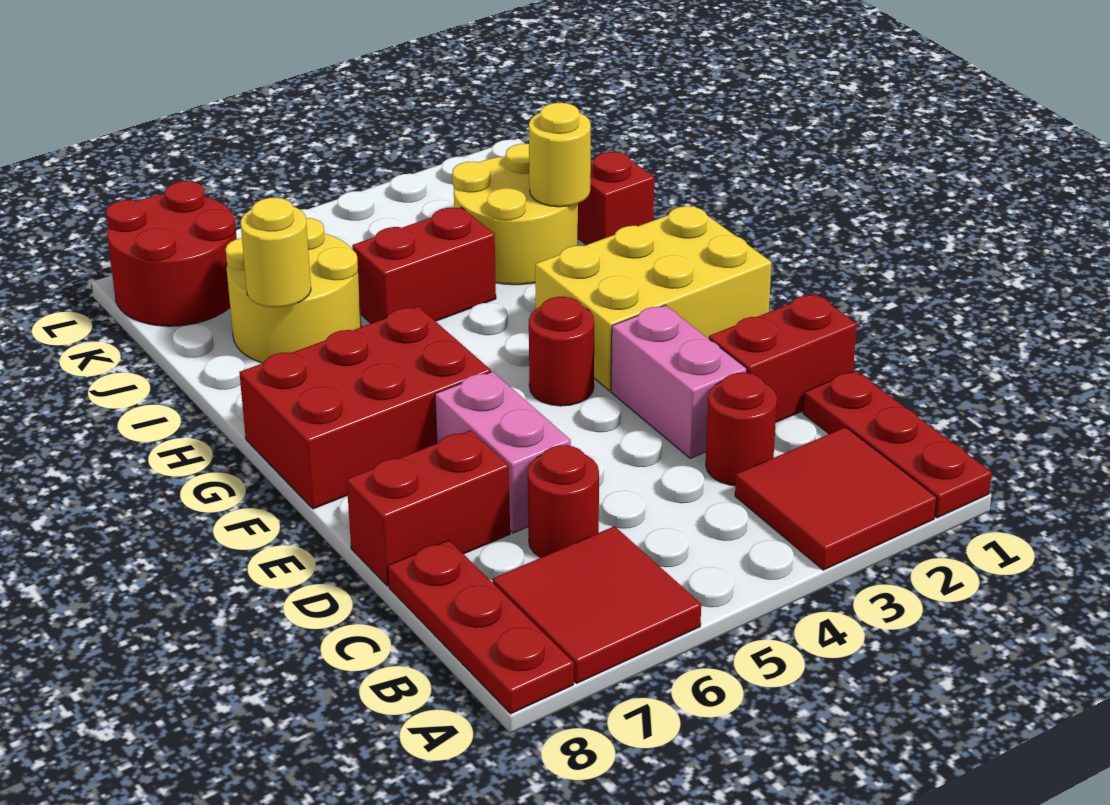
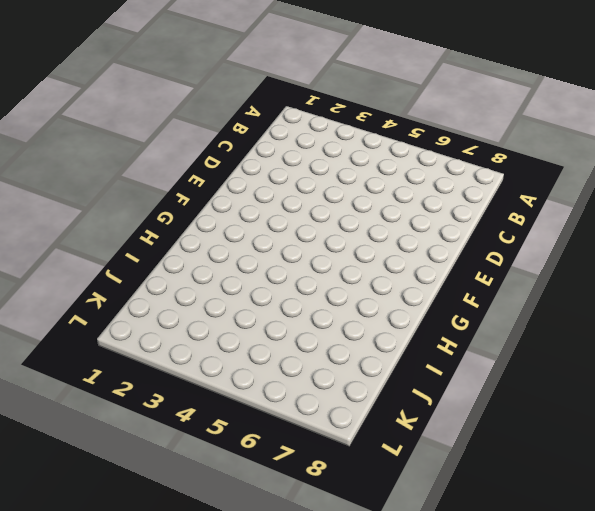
none -> red plate A1:C1 level 1
none -> red tile A2:B3 level 1
none -> red tile A6:B7 level 1

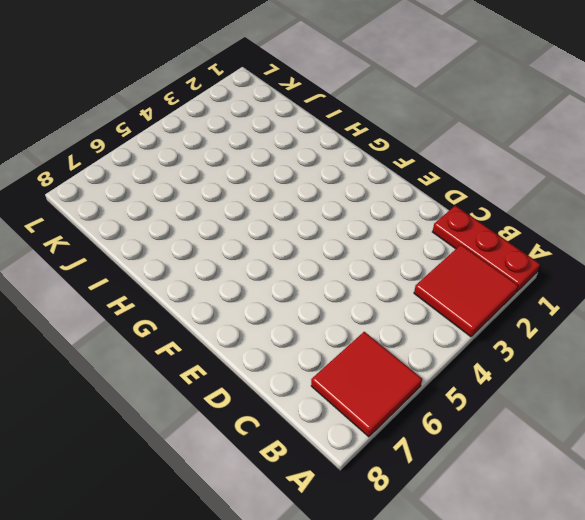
none -> red plate A8:C8 level 1
none -> red round brick C3 level 1
none -> red round brick C6 level 1

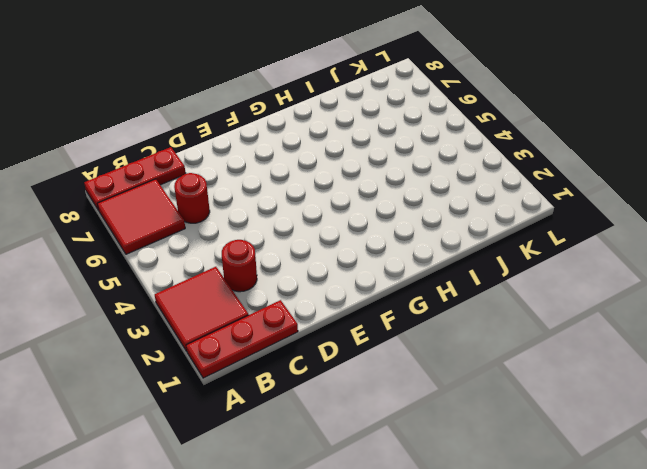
none -> red brick D1:D2 level 1
none -> pink brick D3:E3 level 1
none -> pink brick D6:E6 level 1

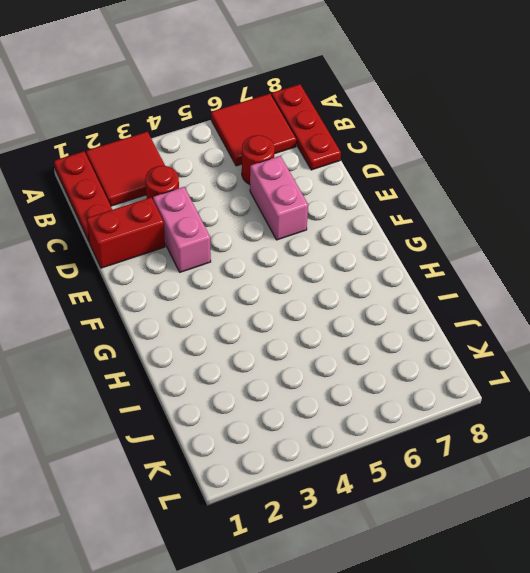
none -> red brick D7:D8 level 1
none -> yellow brick F1:G3 level 1
none -> red round brick F4 level 1

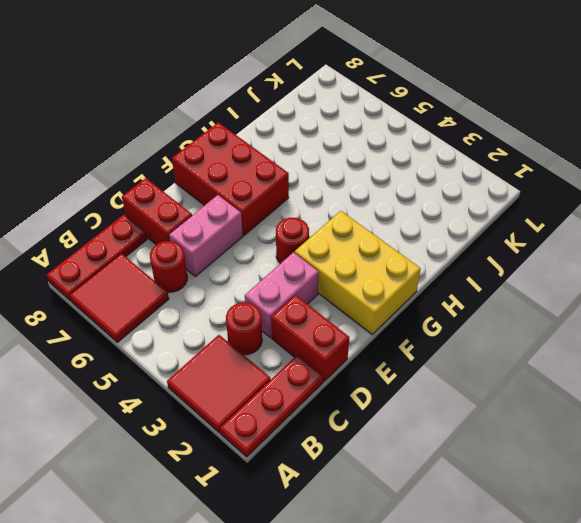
none -> red brick I1 level 1
none -> yellow round brick I2:J3 level 1
none -> red brick I4:I5 level 1

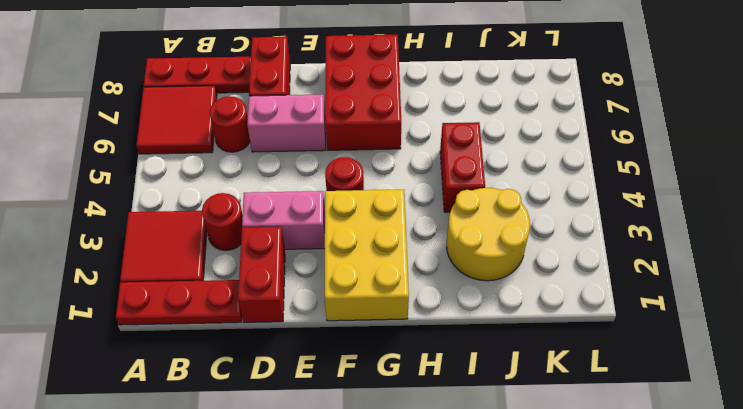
none -> red brick I1 level 1
none -> yellow round brick I6:J7 level 1
none -> red round brick K7:L8 level 1

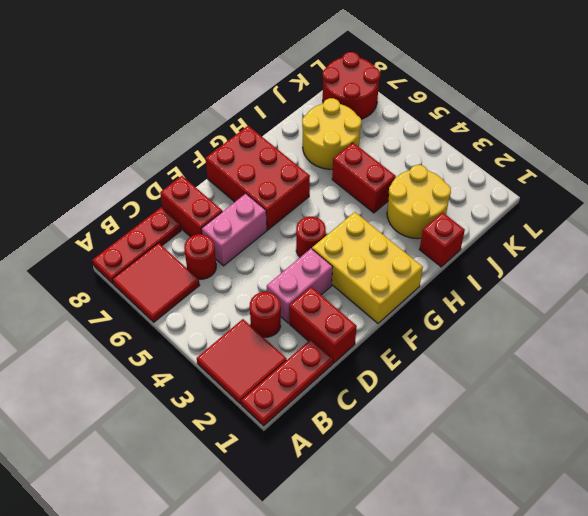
none -> yellow round brick I2 level 2
none -> yellow round brick I7 level 2

